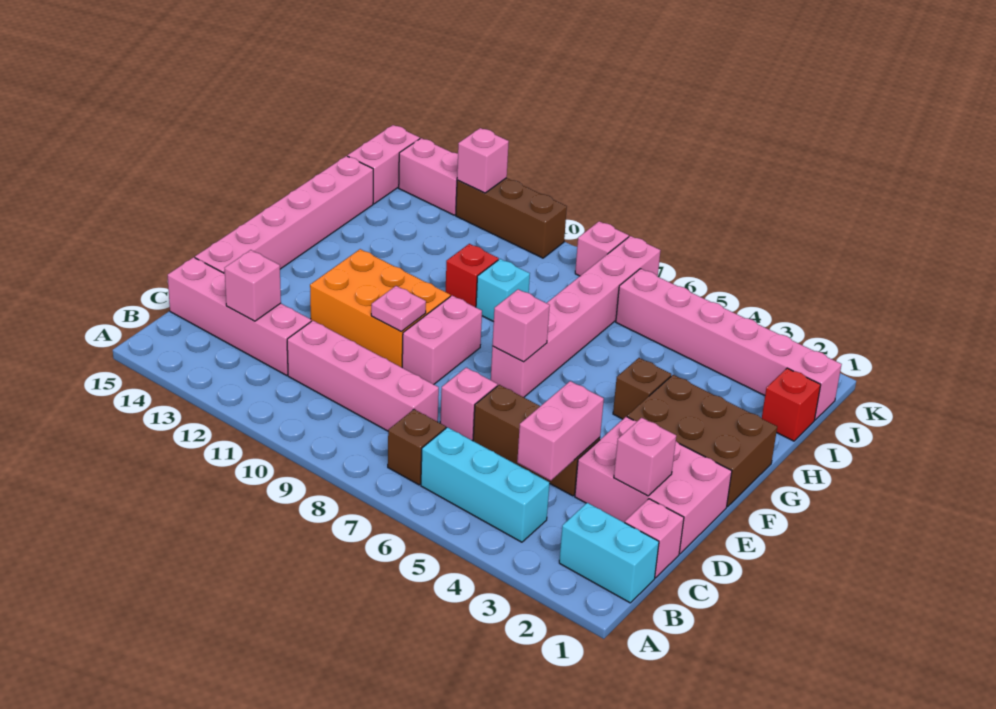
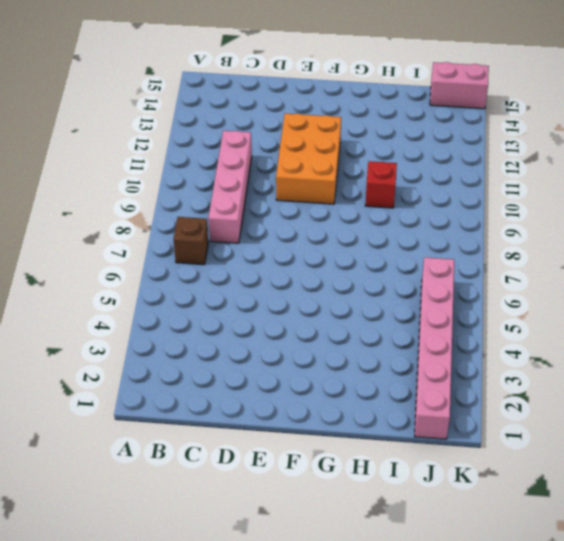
none -> cyan brick B1:B2 level 1
none -> cyan brick B4:B6 level 1
none -> pink brick C1 level 1

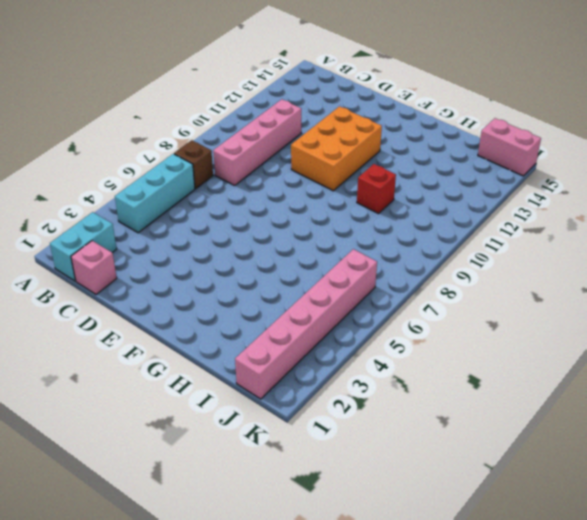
none -> pink brick C12:C15 level 1
none -> pink brick D1:E3 level 1
none -> brown brick D4:D6 level 1

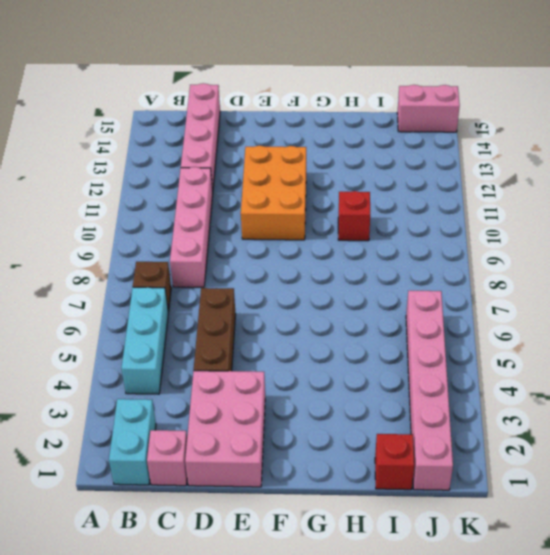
none -> pink brick D7 level 1
none -> pink brick D15:I15 level 1
none -> pink brick E9:F9 level 1

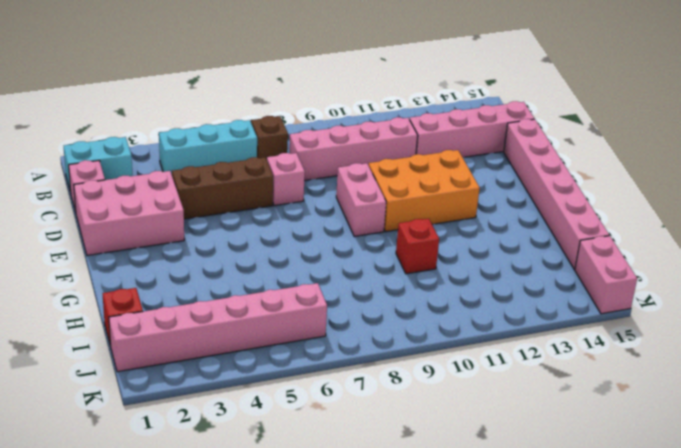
none -> brown brick F1:G3 level 1
none -> pink brick F7:K7 level 1
none -> brown brick G4 level 1

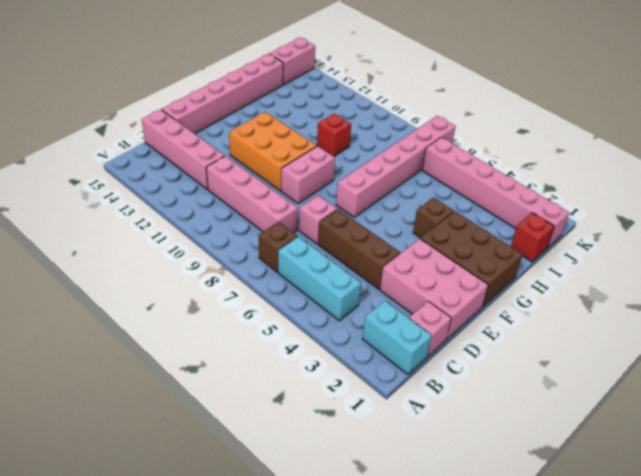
none -> cyan brick H9 level 1
none -> pink brick K8 level 1
none -> brown brick K10:K12 level 1

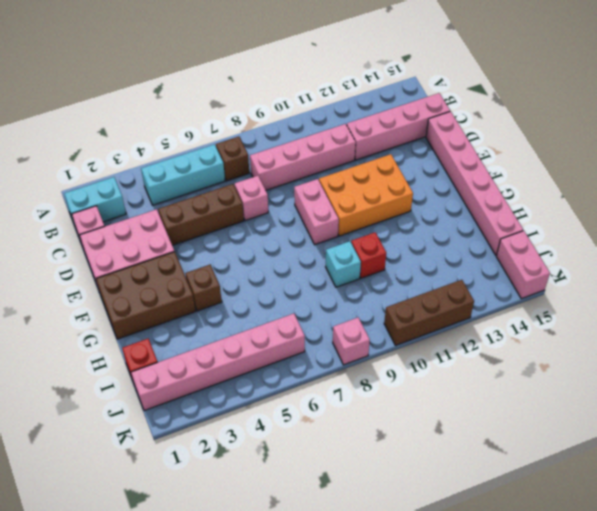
none -> pink brick F7:K7 level 1
none -> pink brick K13:K14 level 1
none -> pink brick C4:D4 level 2

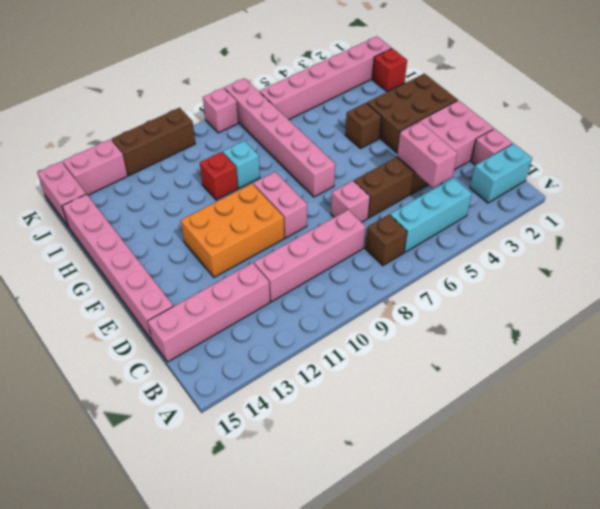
none -> pink brick C13 level 2
none -> pink brick D2 level 2
none -> pink plate E10 level 2

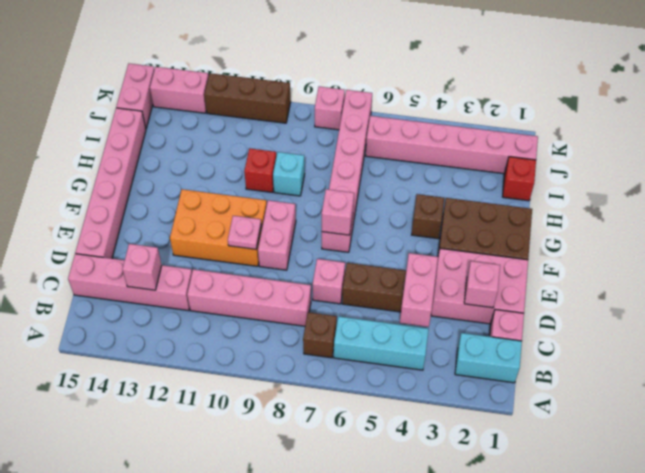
none -> pink brick K12 level 2

